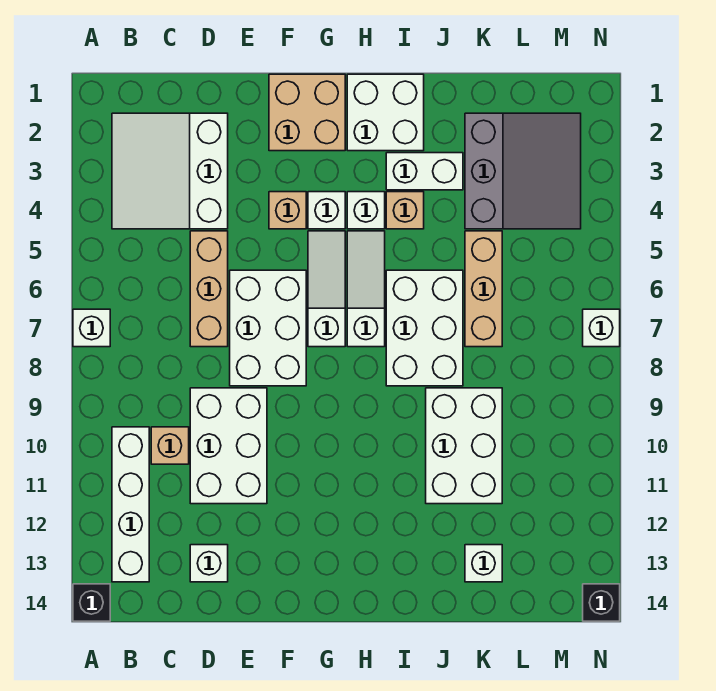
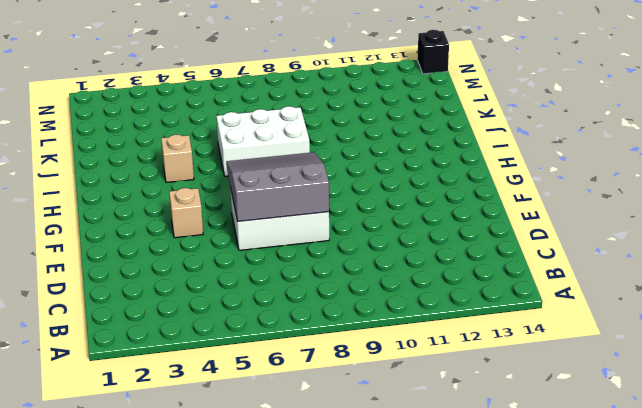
grey slope E6:G8 level 2 top E -> grey slope K2:M4 level 1 top K
none -> white brick A7 level 1
none -> black brick A14 level 1
none -> white slope B2:D4 level 1 top D

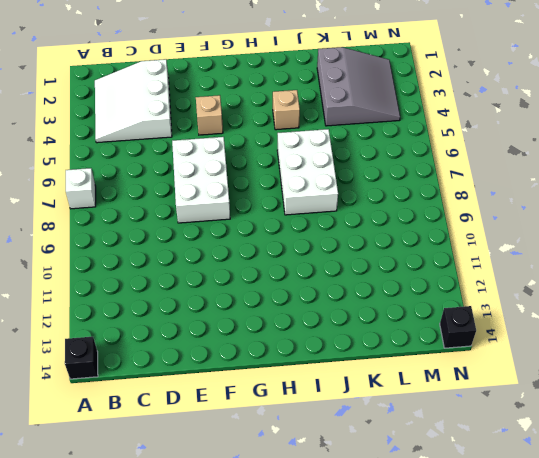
none -> white brick B10:B13 level 1
none -> tan brick C10 level 1
none -> tan brick D5:D7 level 1

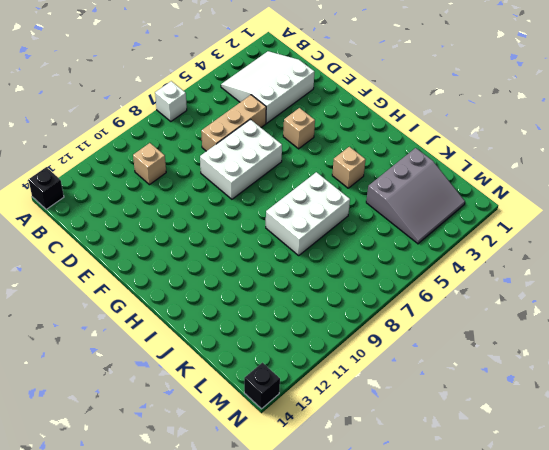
none -> white brick B10:B13 level 1
none -> white brick D9:E11 level 1
none -> white brick D13 level 1

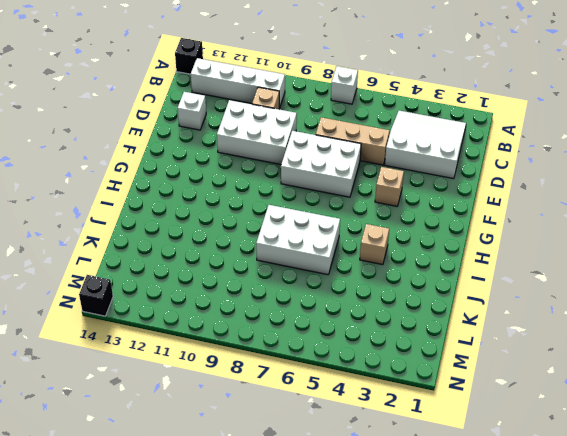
none -> tan brick F1:G2 level 1
none -> white brick G4 level 1
none -> white slope G5:G7 level 1 top 7

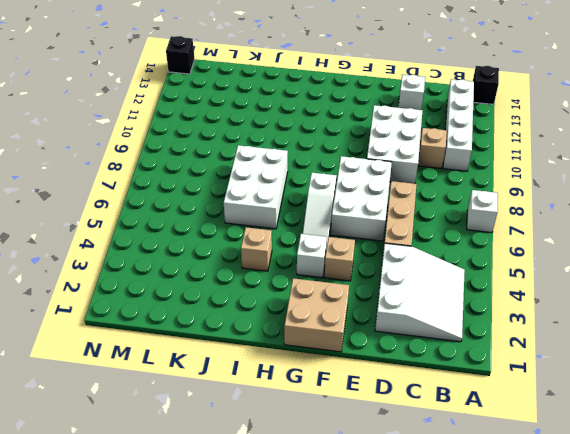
none -> white brick H1:I2 level 1
none -> white brick H4 level 1
none -> white slope H5:H7 level 1 top 7

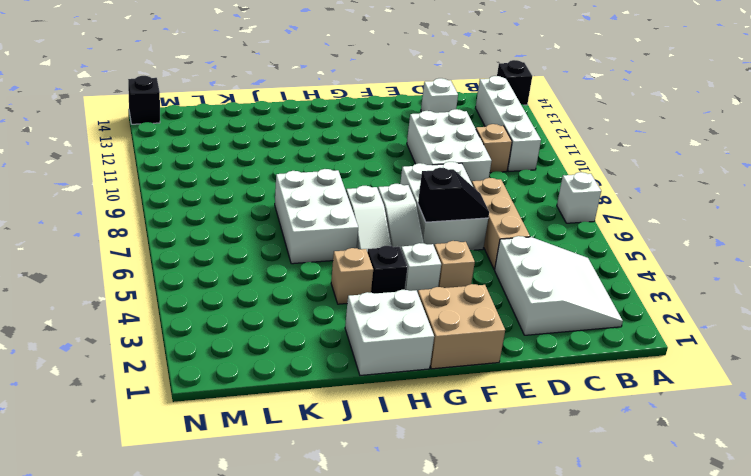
black slope E6:F6 level 2 top F -> none
black brick H4 level 1 -> white brick H4 level 1
none -> white brick I3:J3 level 1
none -> white brick J9:K11 level 1
none -> grey slope K2:M4 level 1 top K

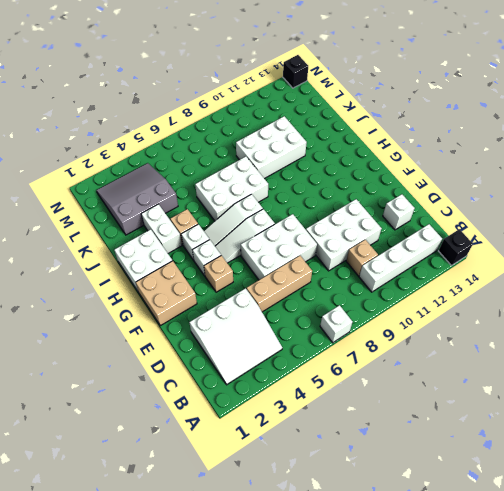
none -> tan brick K5:K7 level 1
none -> white brick K13 level 1
none -> white brick N7 level 1

